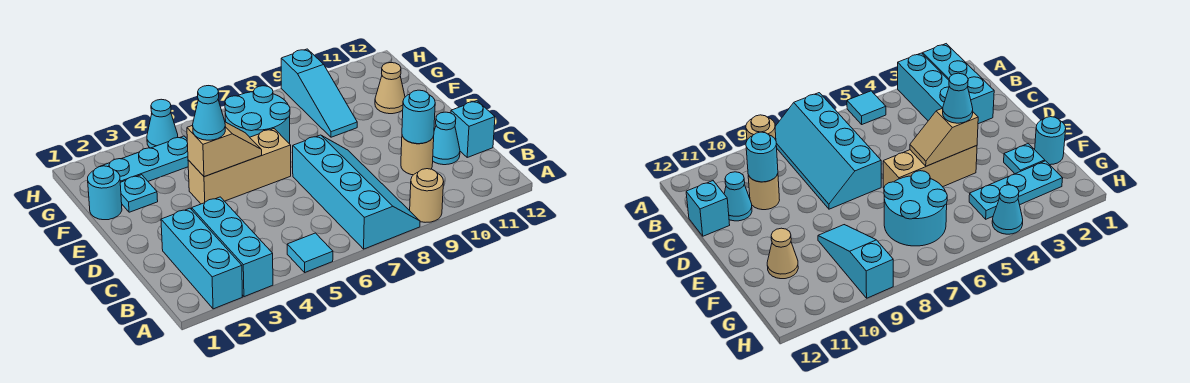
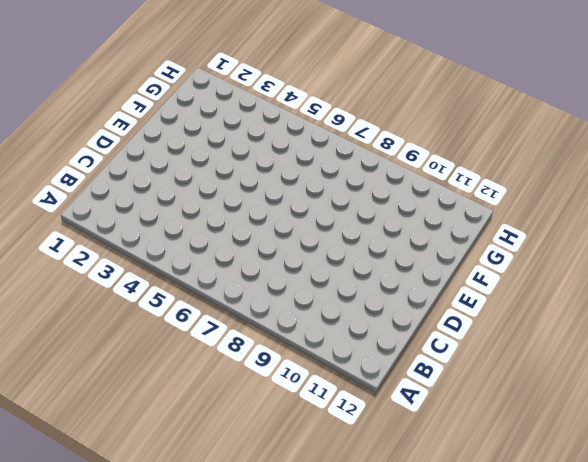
none -> cyan brick A2:C2 level 1
none -> cyan brick A3:C3 level 1
none -> cyan tile A5 level 1

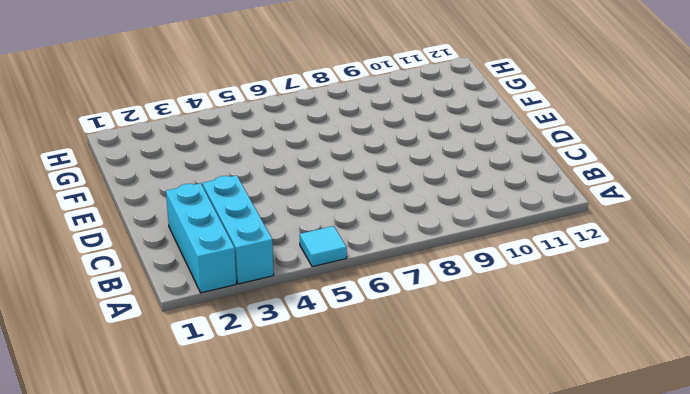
none -> cyan slope A7:D8 level 1 top 7
none -> tan round brick A9 level 1
none -> tan round brick C10 level 1

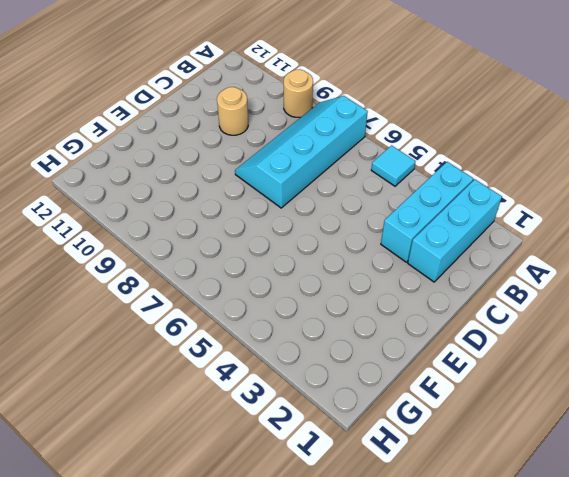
none -> cyan cone C11 level 1
none -> cyan brick C12 level 1
none -> tan brick E4:E6 level 1

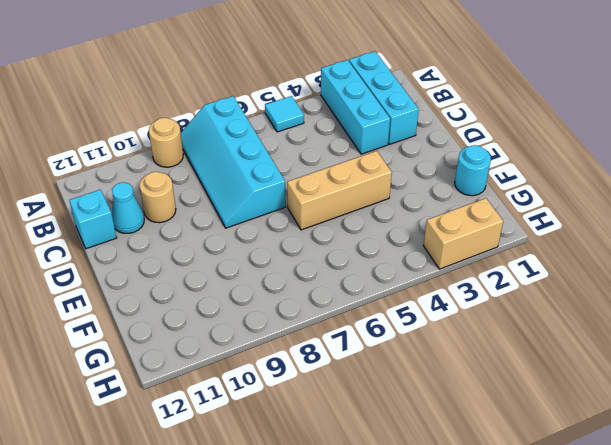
tan brick H2:H3 level 1 -> none
none -> cyan plate F2 level 1
none -> cyan round brick F6:G7 level 1
none -> cyan slope F9:H9 level 1 top H

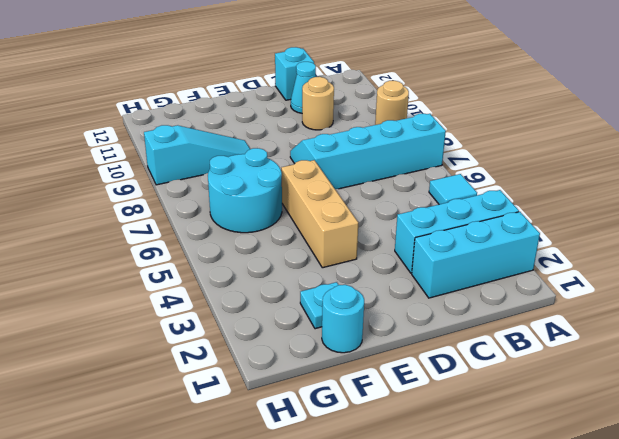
none -> tan cone F11 level 1
none -> cyan plate G2:G4 level 1
none -> cyan cone H4 level 1

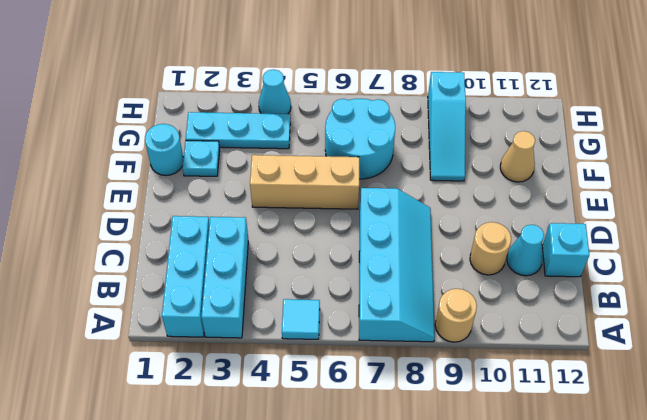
none -> cyan round brick C10 level 2
none -> tan slope E4:E5 level 2 top 4
none -> cyan cone E4 level 3

